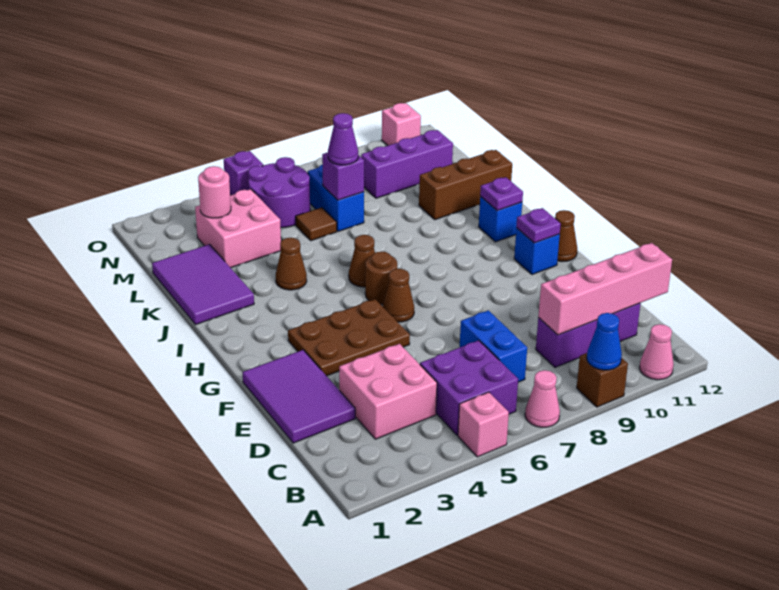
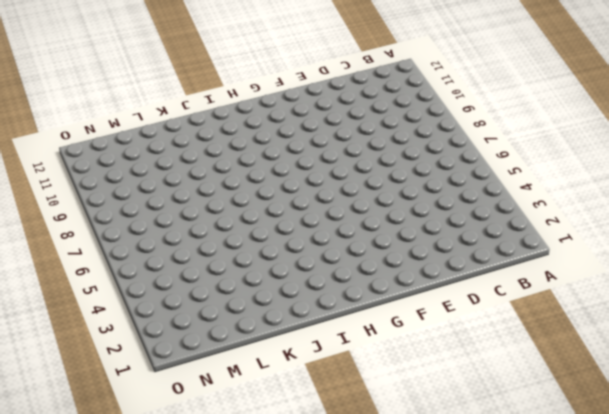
none -> pink brick A5 level 1
none -> pink cone A7 level 1
none -> brown brick A9 level 1
none -> pink cone A11 level 1

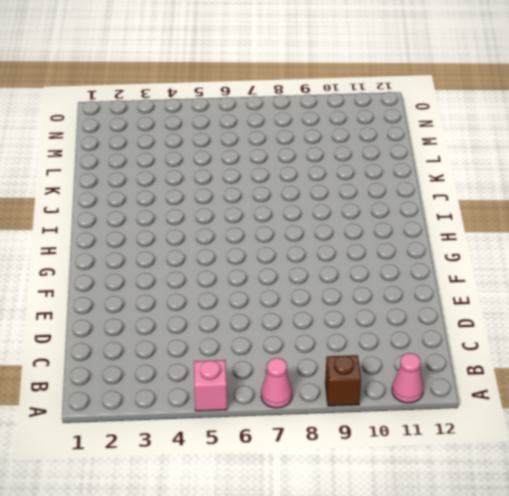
none -> purple brick B5:C6 level 1
none -> pink brick C3:D4 level 1
none -> blue brick C7:D7 level 1
none -> purple brick C9:C11 level 1

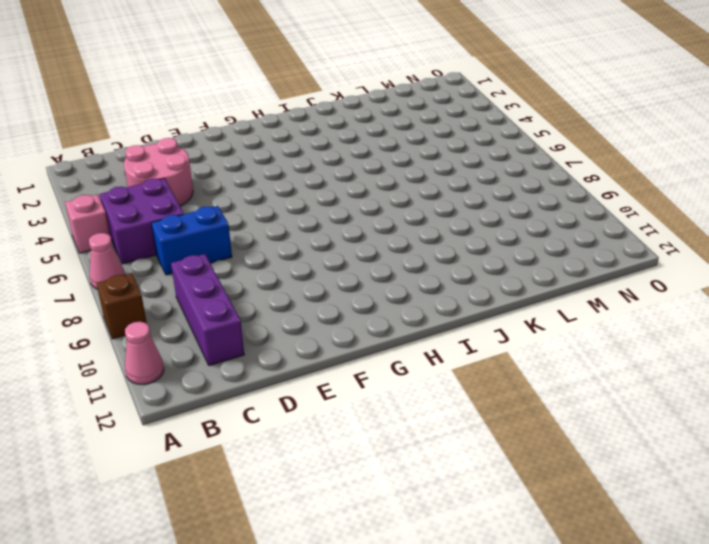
pink round brick C3:D4 level 1 -> pink brick C3:D4 level 1
none -> purple tile D1:F2 level 1
none -> brown plate F3:G5 level 1
none -> brown cone G6 level 1
none -> blue brick G11 level 1

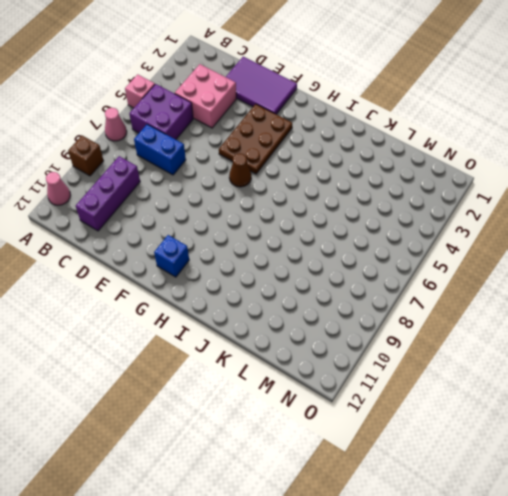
none -> brown cone G12 level 1
none -> brown round brick H6 level 1
none -> brown cone I6 level 1
none -> blue brick I11 level 1

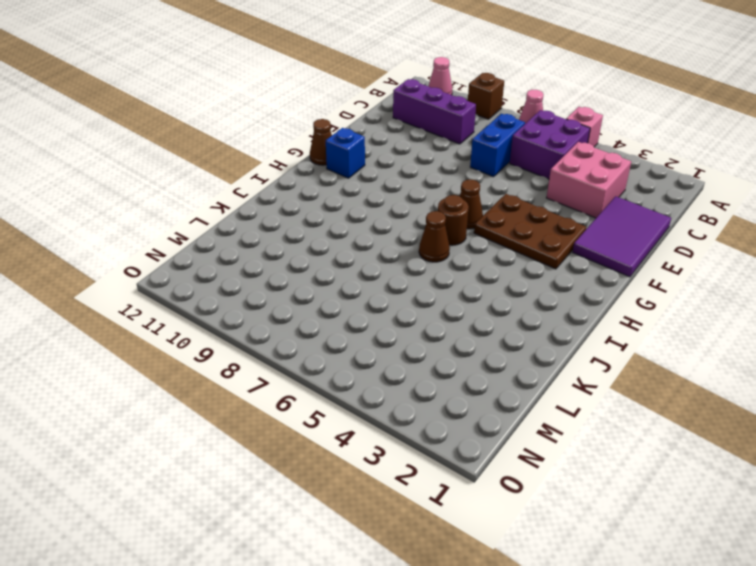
none -> blue brick I11 level 1
none -> purple tile J1:L2 level 1
none -> brown cone J4 level 1
none -> brown brick K10:K12 level 1

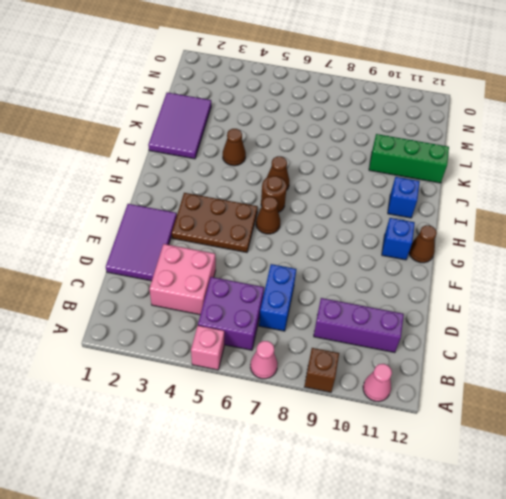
green brick K10:K12 level 1 -> brown brick K10:K12 level 1
none -> pink brick L3:M4 level 1
none -> brown tile L6 level 1
none -> blue brick L7:M7 level 1
none -> purple round brick M5:N6 level 1

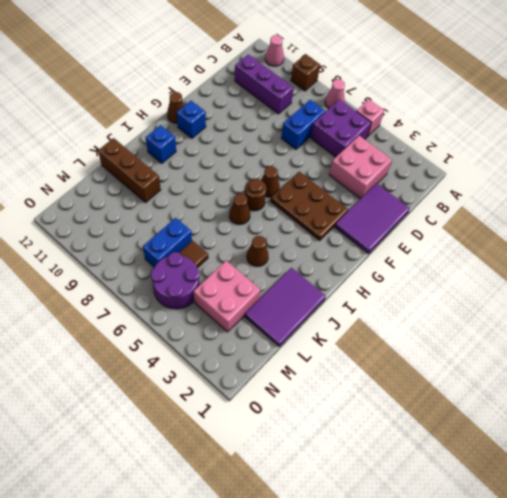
none -> purple brick M9:M11 level 1
none -> purple brick O5 level 1
none -> pink brick O11 level 1
none -> blue cone A9 level 2

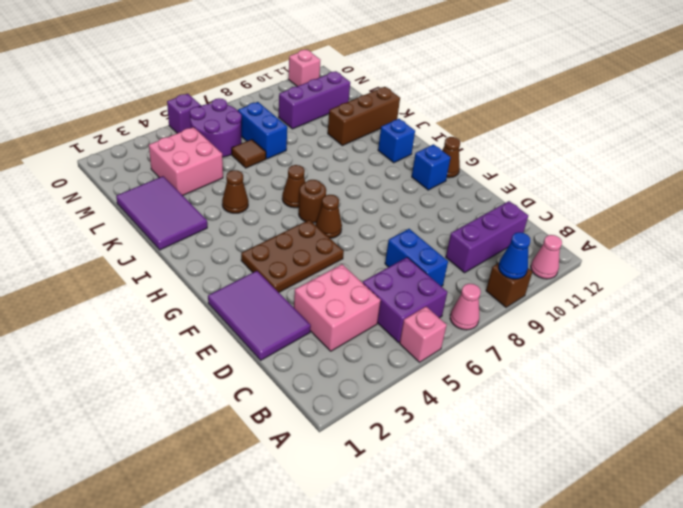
none -> pink brick C9:C12 level 2
none -> purple plate G11 level 2
none -> purple plate I11 level 2
none -> purple brick L7 level 2

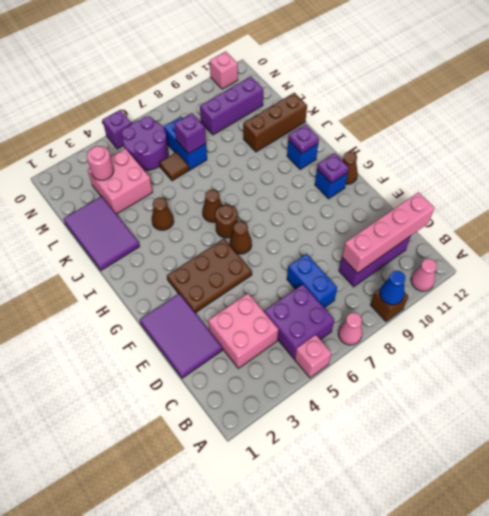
none -> purple cone L7 level 3

